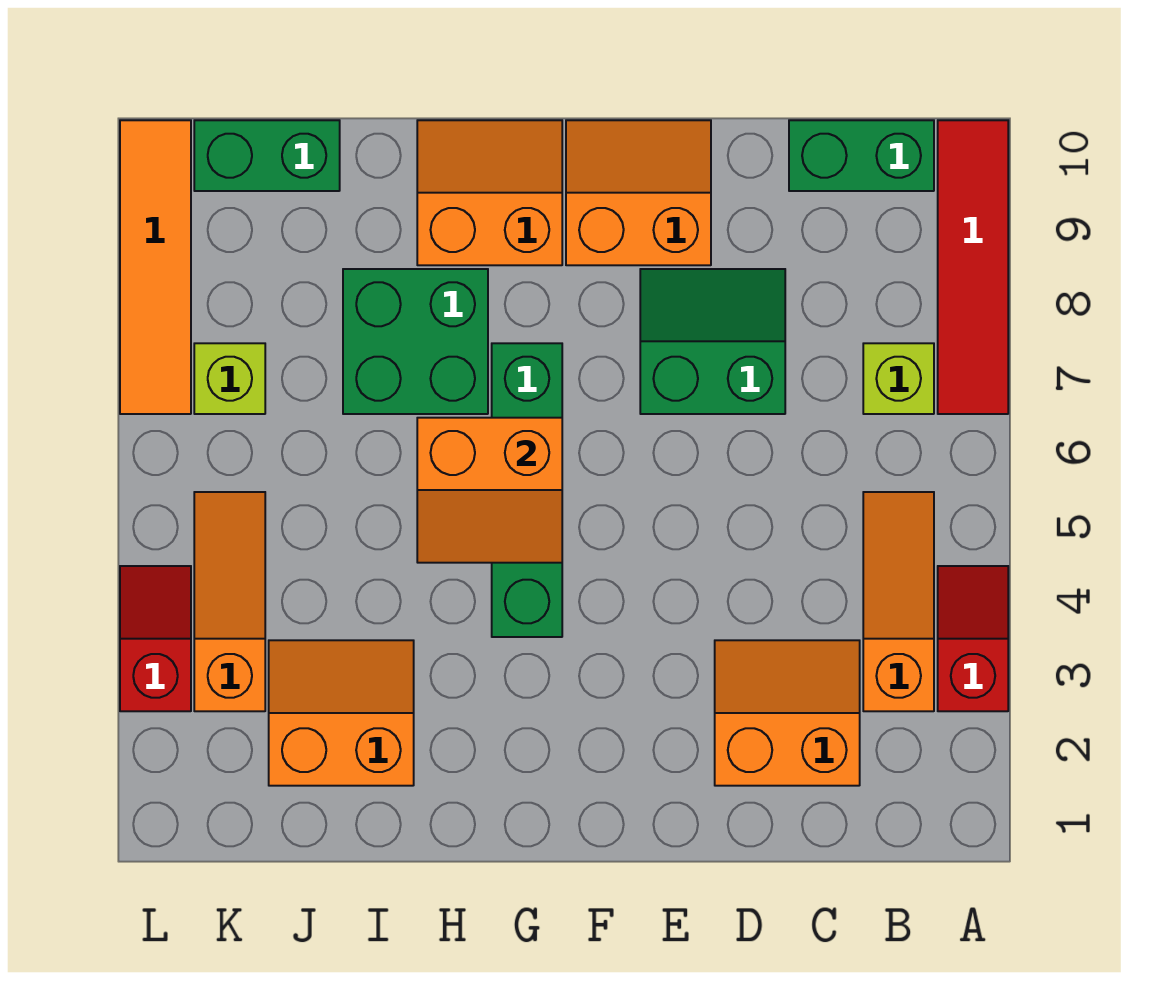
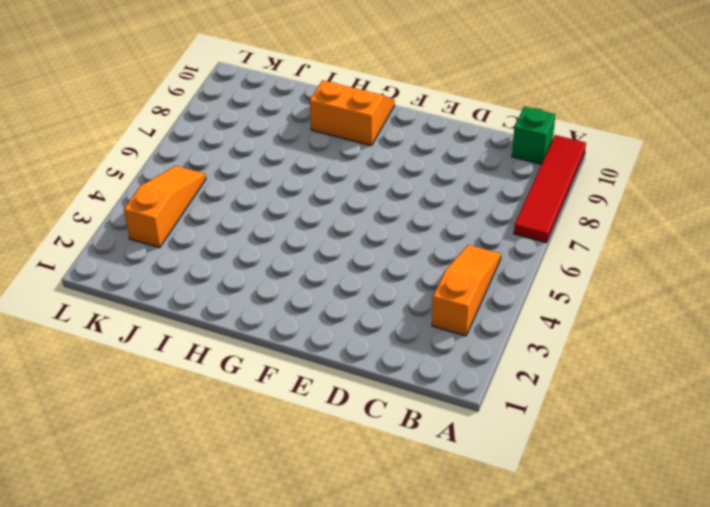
green brick B10 level 1 -> green brick B10:C10 level 1
none -> red slope A3:A4 level 1 top 3
none -> lime brick B7 level 1
none -> orange slope C2:D3 level 1 top 2

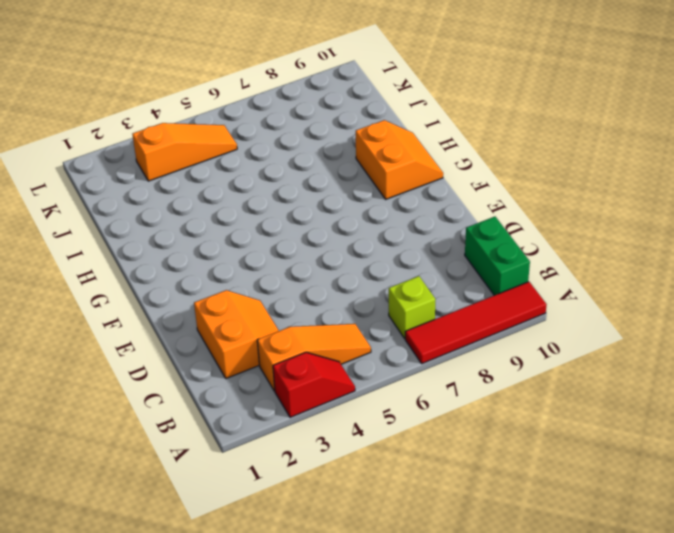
none -> green slope D7:E8 level 1 top 7
none -> orange slope E9:F10 level 1 top 9
none -> green brick G4:G7 level 1

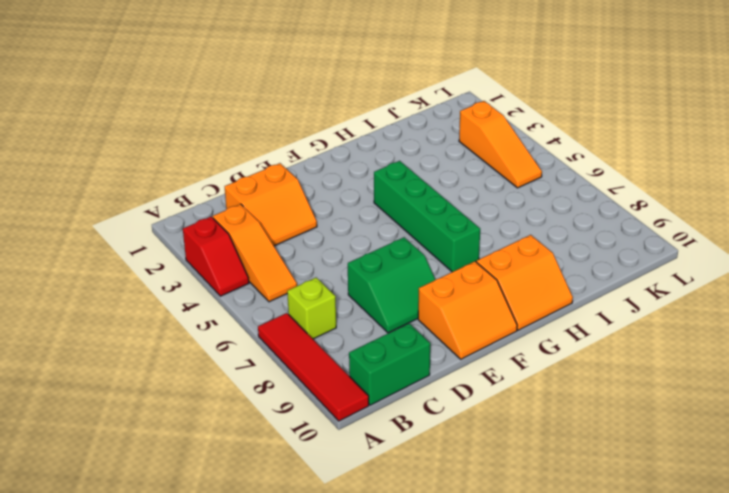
none -> green brick H7:I8 level 1
none -> orange slope I2:J3 level 1 top 2
none -> green brick J10:K10 level 1

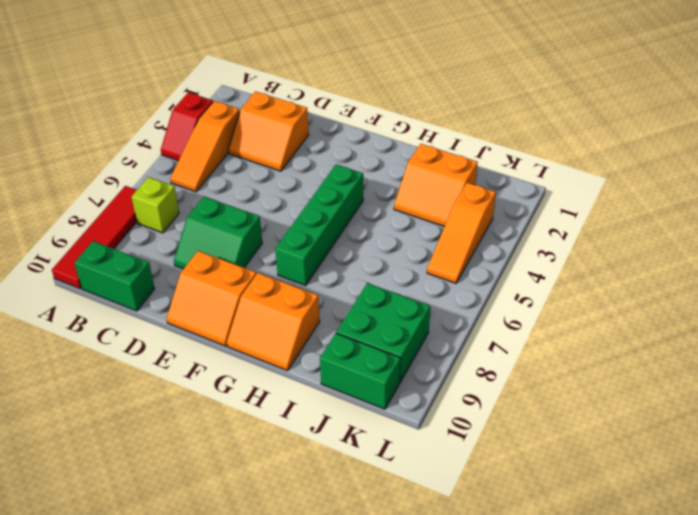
green brick J8:K9 level 1 -> green brick H7:I8 level 1
none -> lime brick K7 level 1
none -> red slope L3:L4 level 1 top 3
none -> orange tile L7:L10 level 1

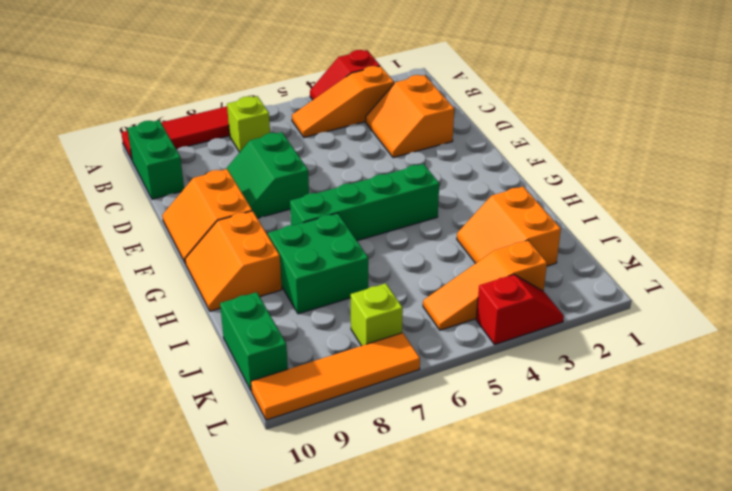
red slope L3:L4 level 1 top 4 -> red slope L3:L4 level 1 top 3
none -> orange slope G5:H6 level 2 top 6

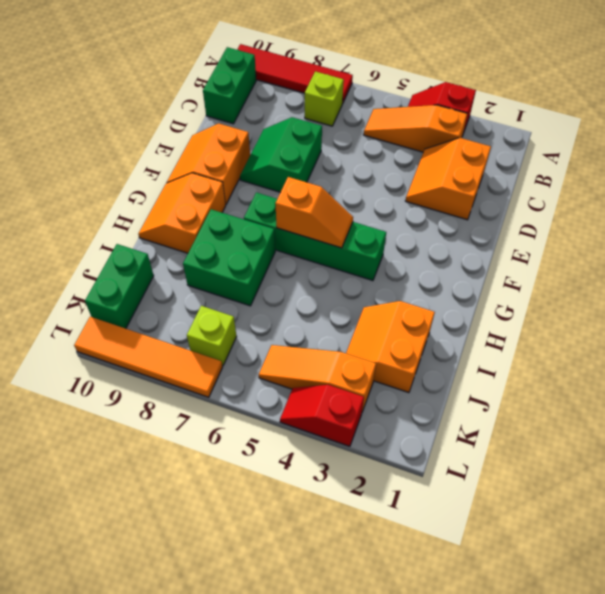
orange slope G5:G6 level 2 top 6 -> orange slope G5:H6 level 2 top 6

